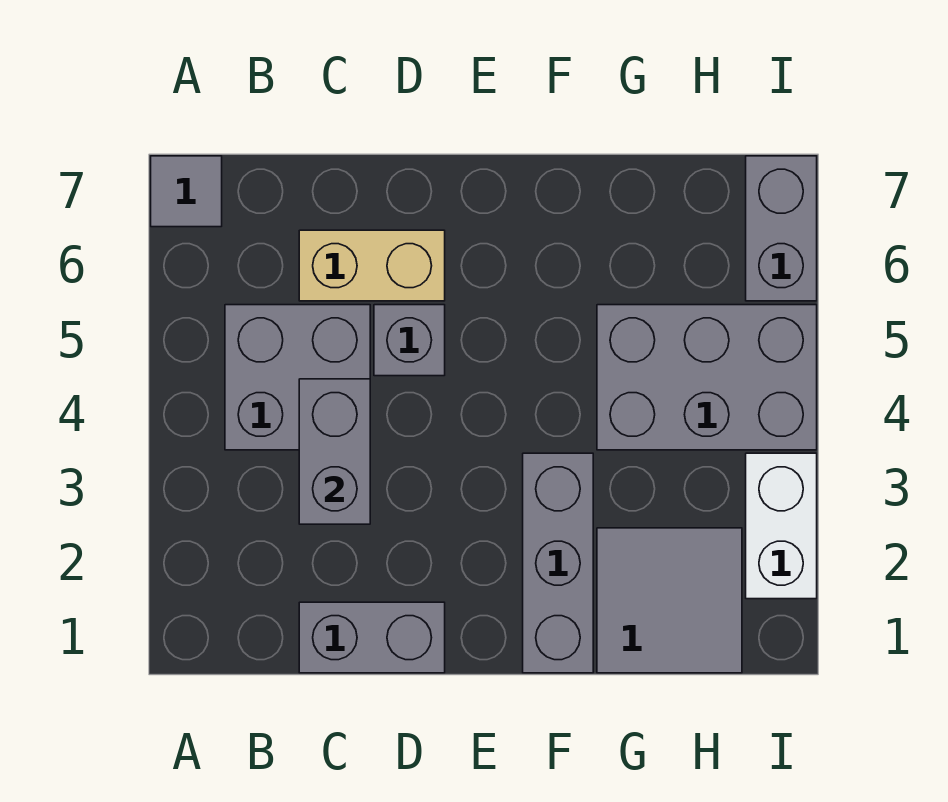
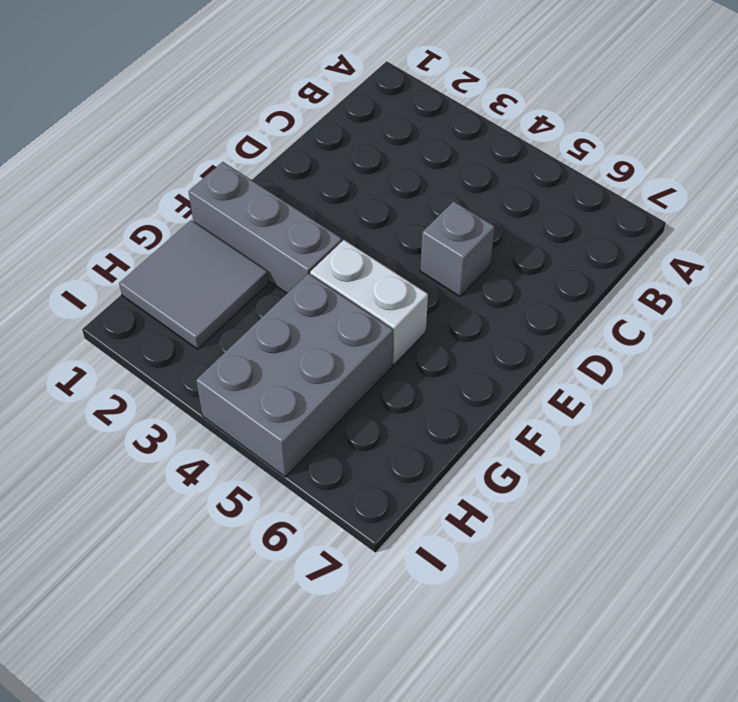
white brick F4:F5 level 1 -> white brick I2:I3 level 1
none -> grey tile A7 level 1
none -> grey brick B4:C5 level 1

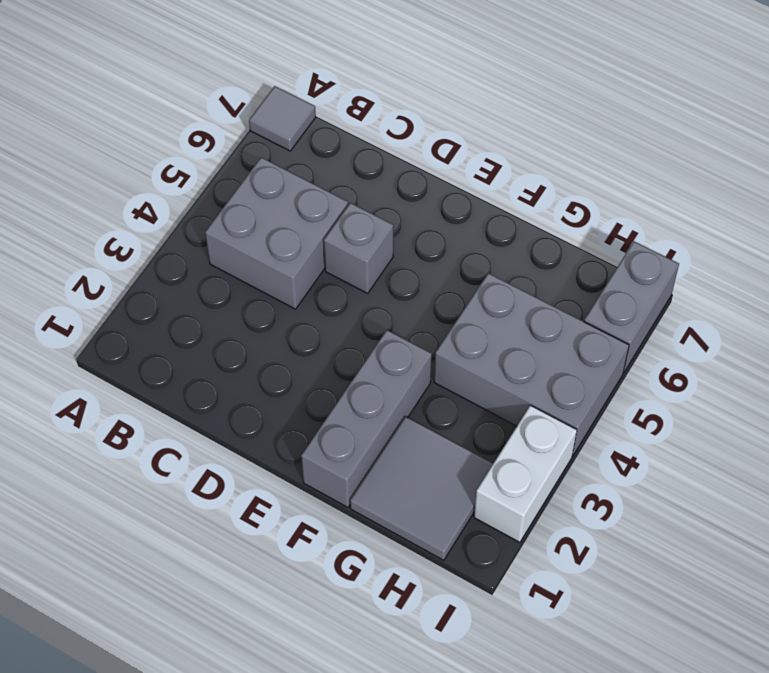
none -> grey brick C1:D1 level 1
none -> tan brick C6:D6 level 1

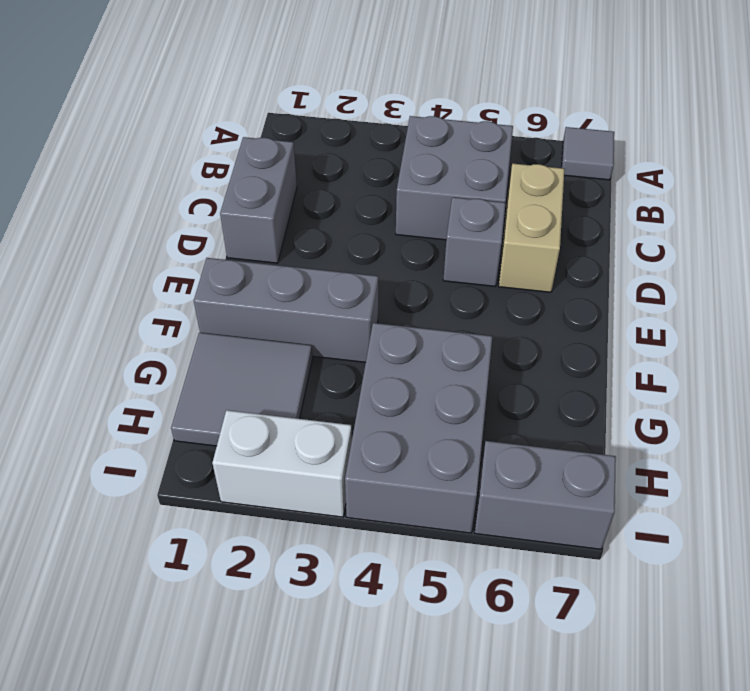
none -> grey brick C3:C4 level 2

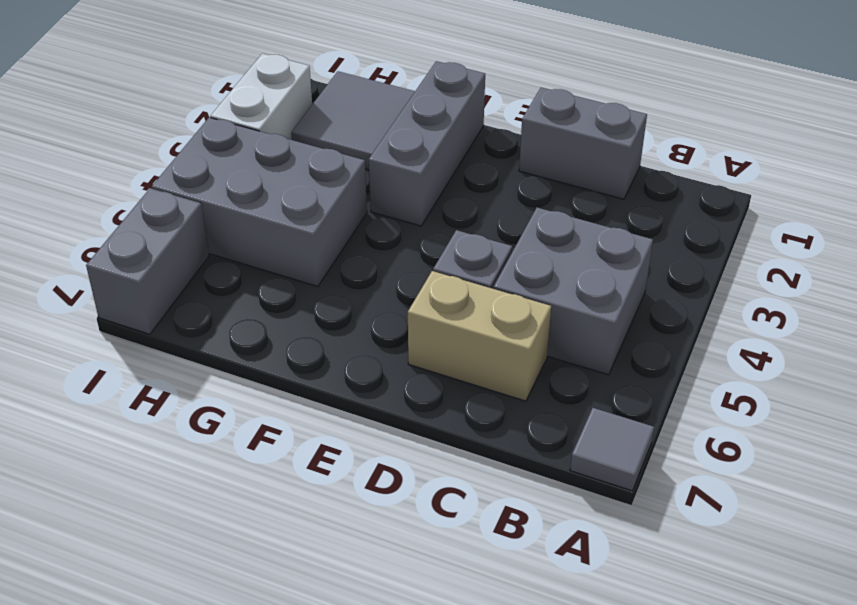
none -> grey brick C3:C4 level 2

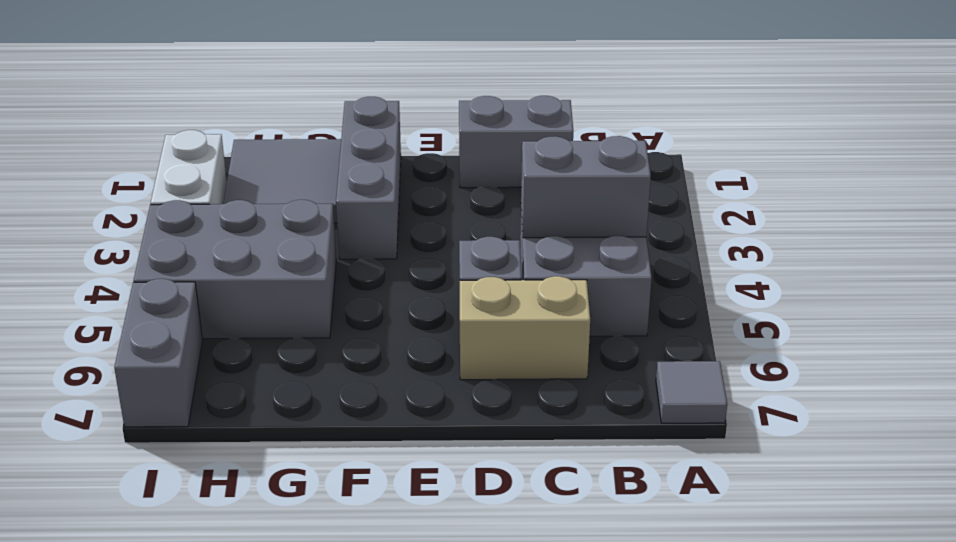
grey brick B4:C4 level 2 -> grey brick C3:C4 level 2

